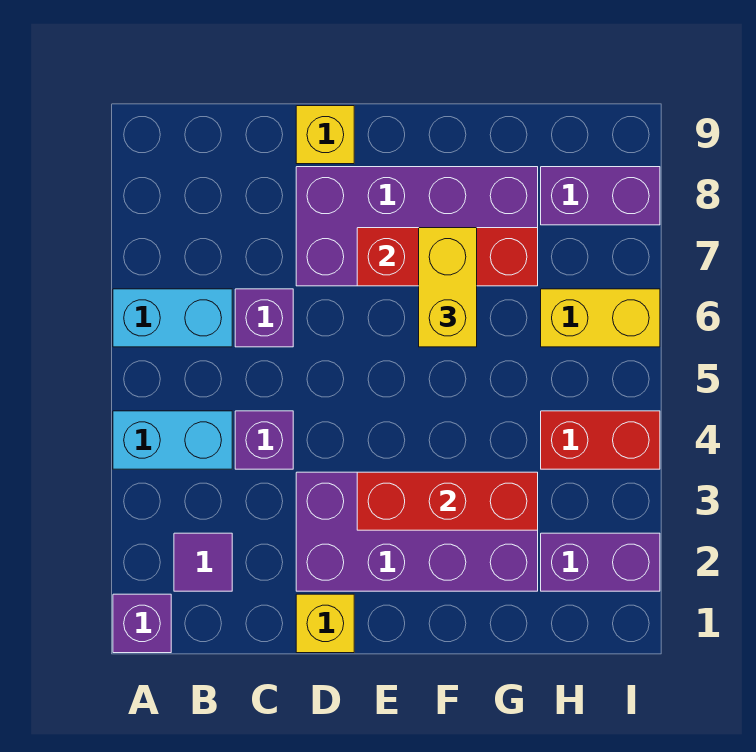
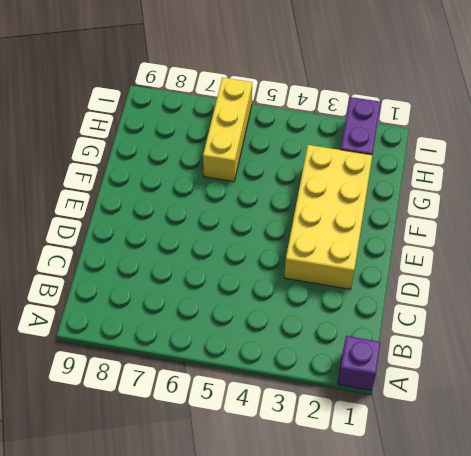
yellow brick D2:G3 level 1 -> purple brick D2:G3 level 1
yellow brick G6:I6 level 1 -> yellow brick H6:I6 level 1
none -> cyan brick A4:B4 level 1
none -> cyan brick A6:B6 level 1
none -> purple tile B2 level 1

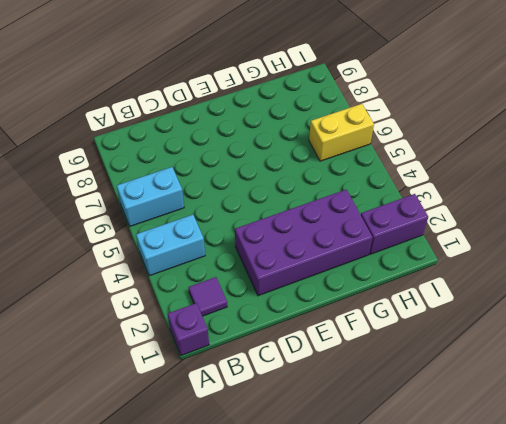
none -> purple brick C4 level 1
none -> purple brick C6 level 1
none -> yellow brick D1 level 1

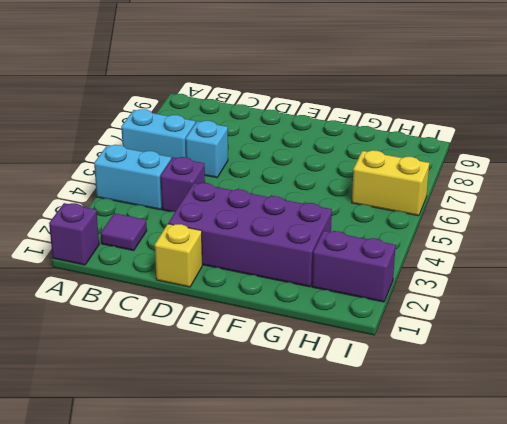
cyan brick C6 level 1 -> purple brick C6 level 1
none -> purple brick D7:G8 level 1
none -> yellow brick D9 level 1
none -> red brick H4:I4 level 1

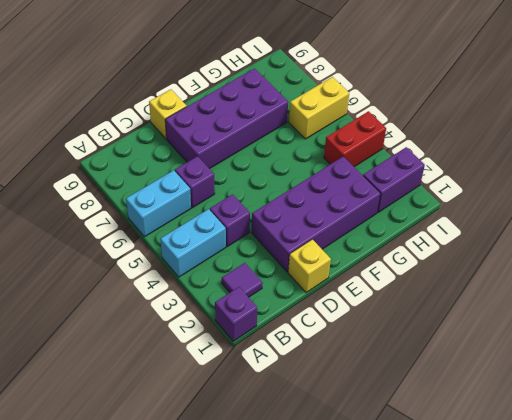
none -> purple brick H8:I8 level 1
none -> red brick E3:G3 level 2
none -> red brick E7:G7 level 2

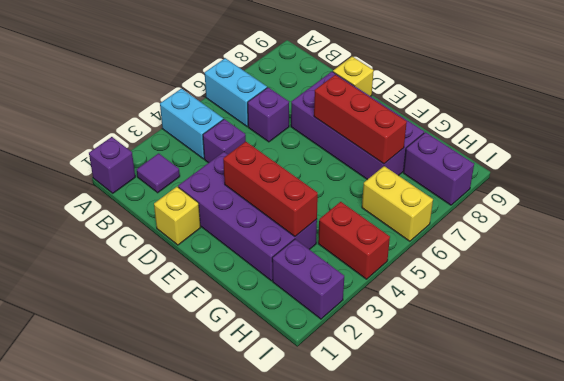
none -> yellow brick F6:F7 level 3

